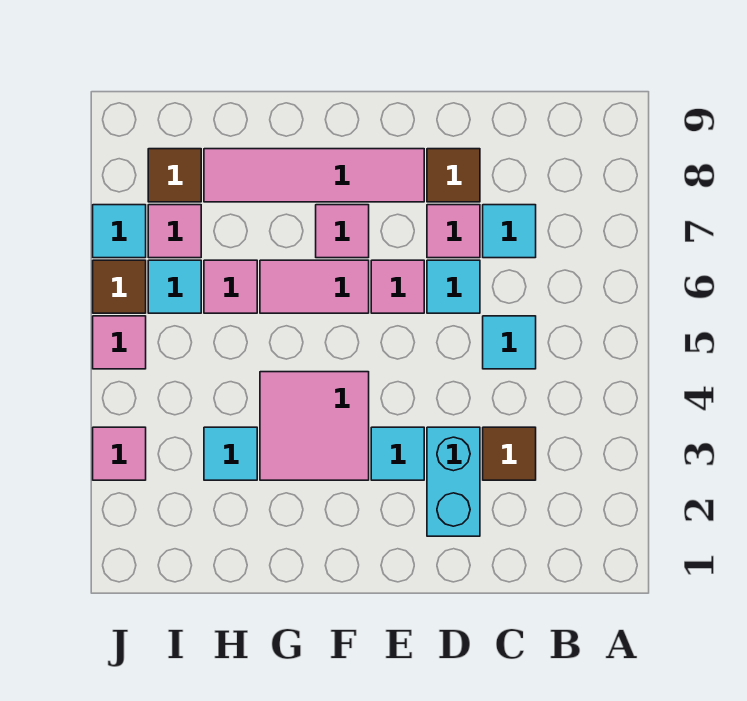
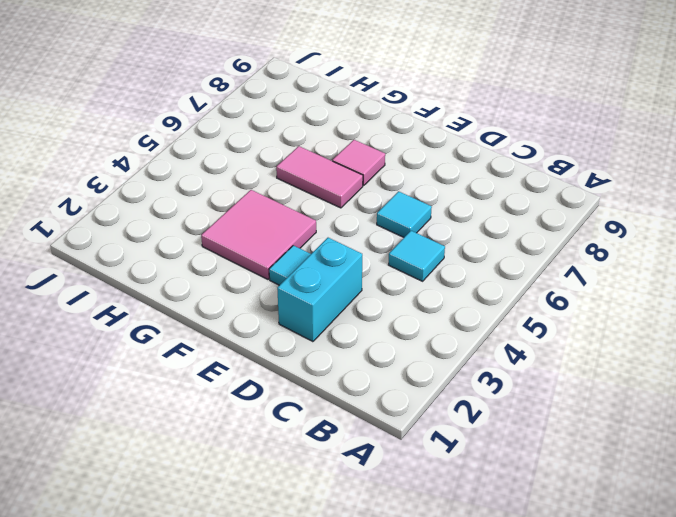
none -> brown tile C3 level 1
none -> cyan tile C7 level 1
none -> pink tile D7 level 1

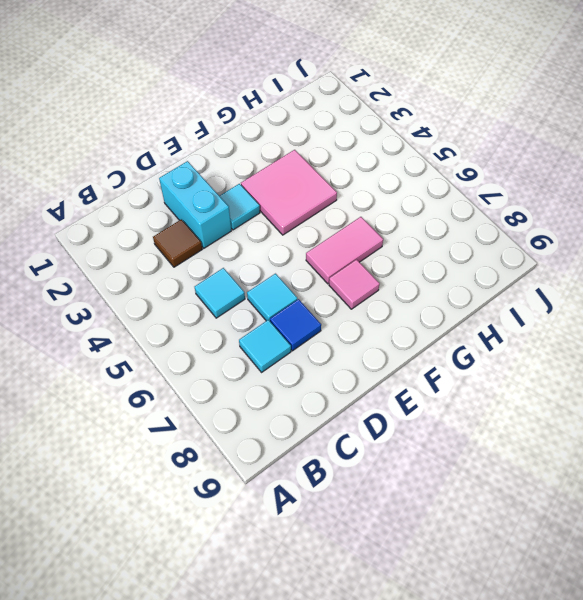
blue tile D7 level 1 -> pink tile D7 level 1
none -> brown tile D8 level 1
none -> pink tile E6 level 1
none -> pink tile E8:H8 level 1

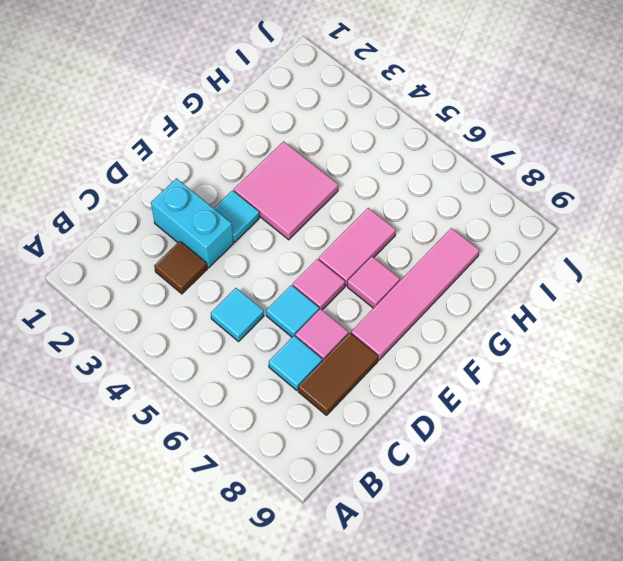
brown tile C8:D8 level 1 -> brown tile D8 level 1
none -> cyan tile H3 level 1
none -> pink tile H6 level 1
none -> cyan tile I6 level 1

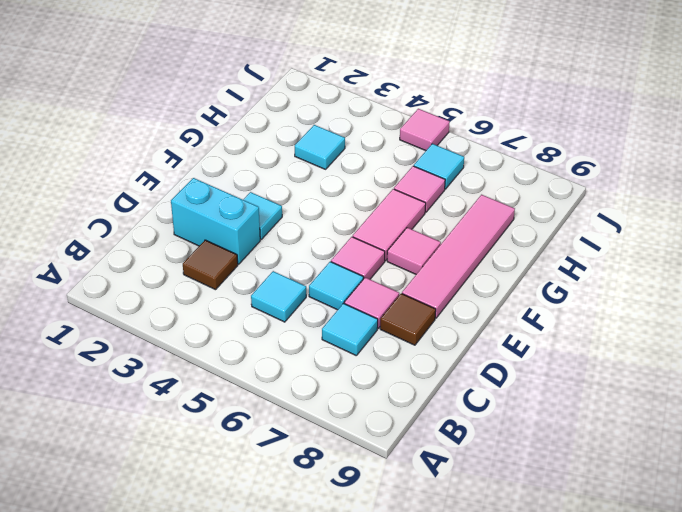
none -> pink tile F3:G4 level 1
none -> pink tile I7 level 1
none -> brown tile I8 level 1

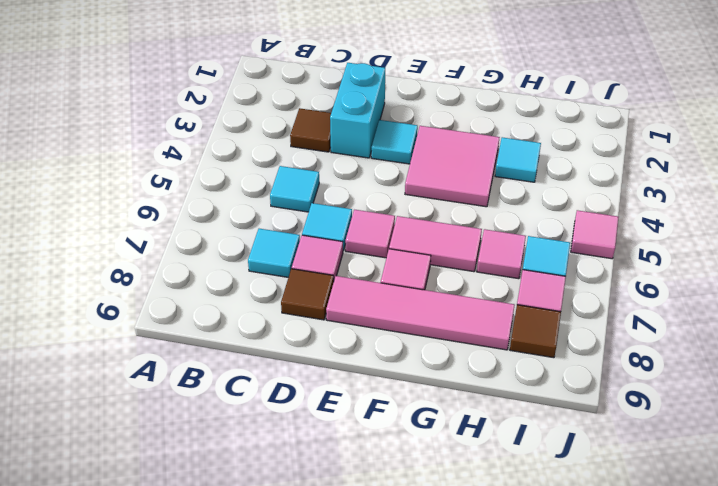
none -> pink tile J3 level 1
none -> brown tile J6 level 1
none -> cyan tile J7 level 1

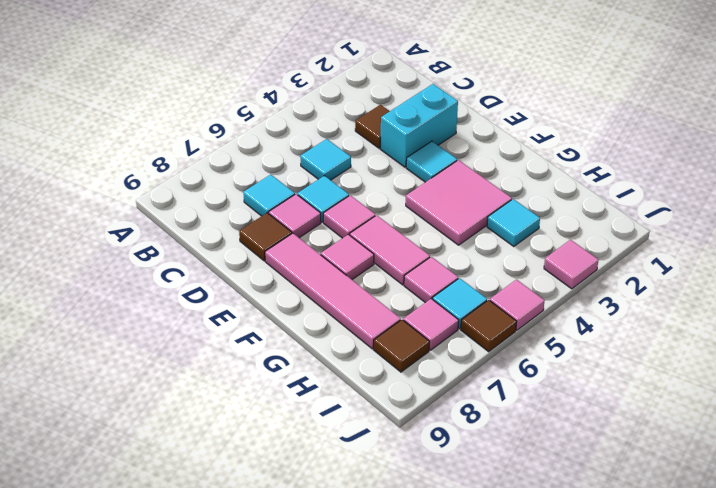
none -> cyan tile J7 level 1

